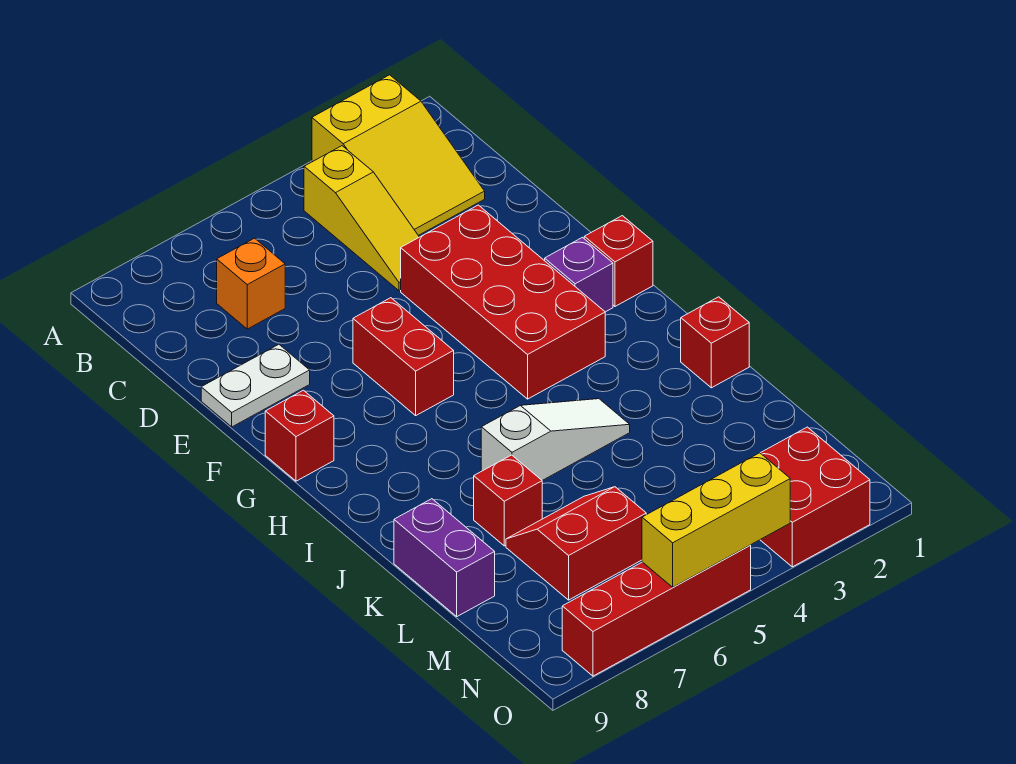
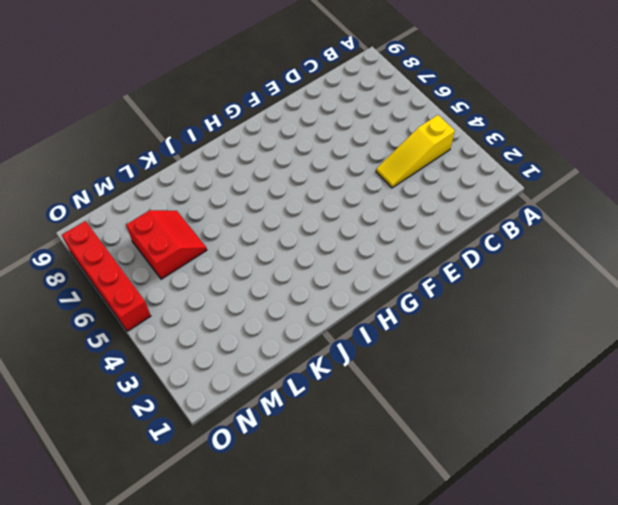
none -> yellow slope A2:C3 level 1 top A
none -> orange brick C7 level 1
none -> red brick E3:H4 level 1

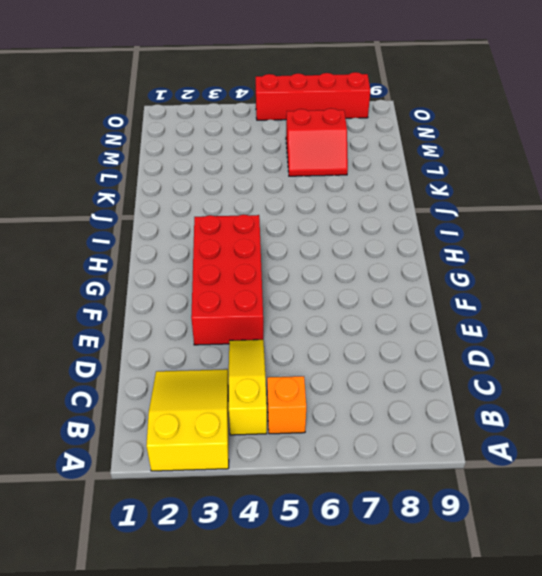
orange brick B5 level 1 -> orange brick C7 level 1
none -> white plate E8:E9 level 1
none -> red brick F6:G6 level 1
none -> red brick G1 level 1

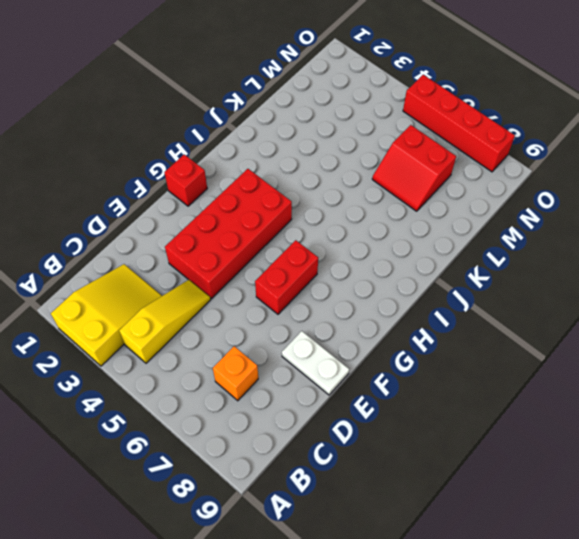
none -> purple brick G2 level 1
none -> red brick G9 level 1
none -> red brick J1 level 1

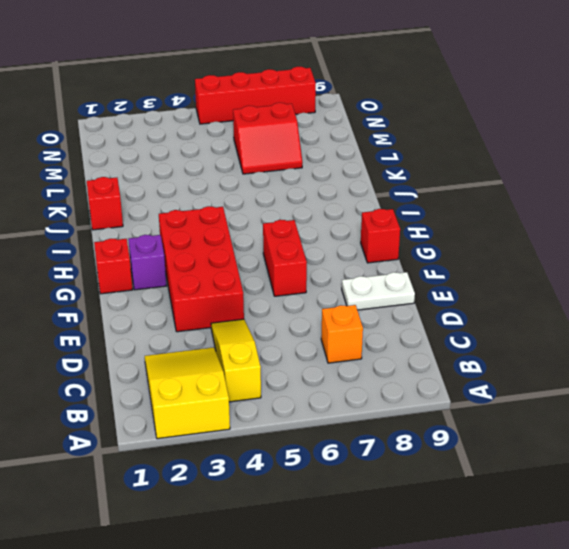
none -> white slope J4:J6 level 1 top 6
none -> red brick K7 level 1
none -> purple brick K9:L9 level 1

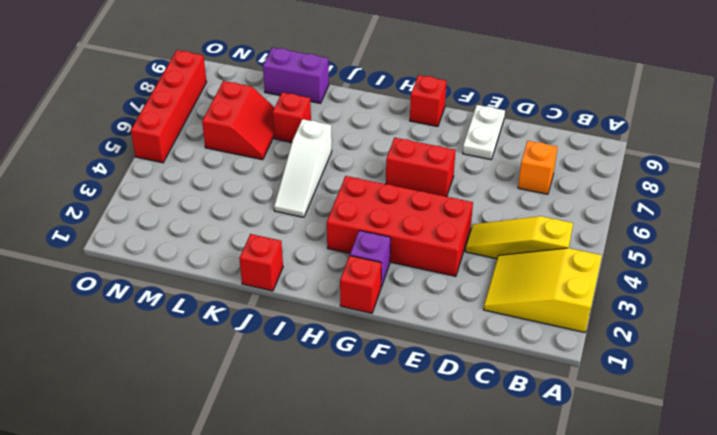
none -> red brick N2:O3 level 1
none -> yellow brick O4:O6 level 2

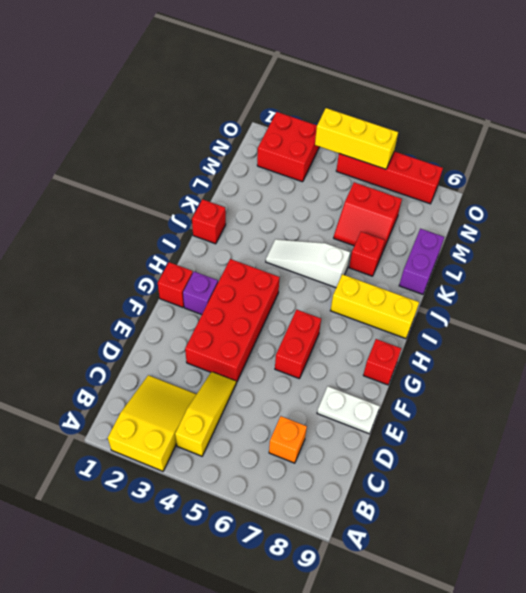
yellow brick I7:I9 level 1 -> none

